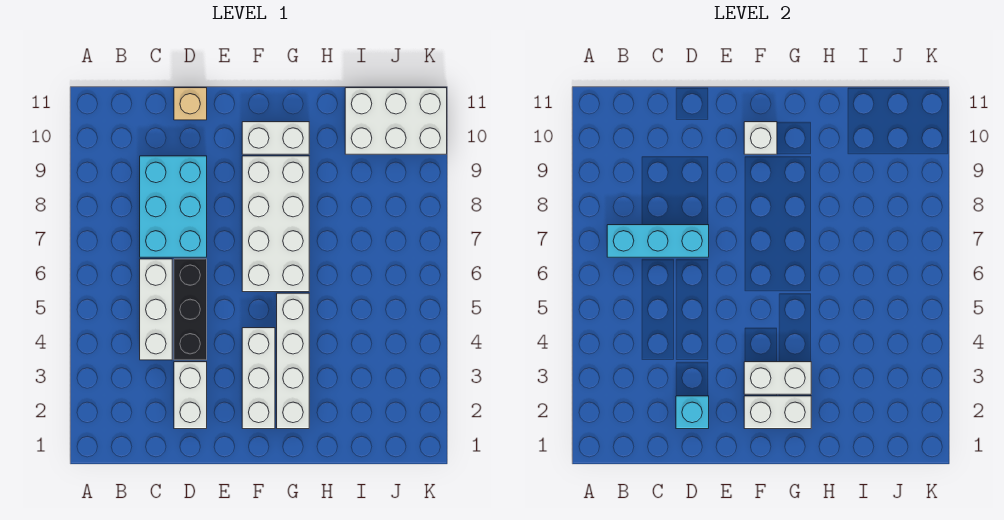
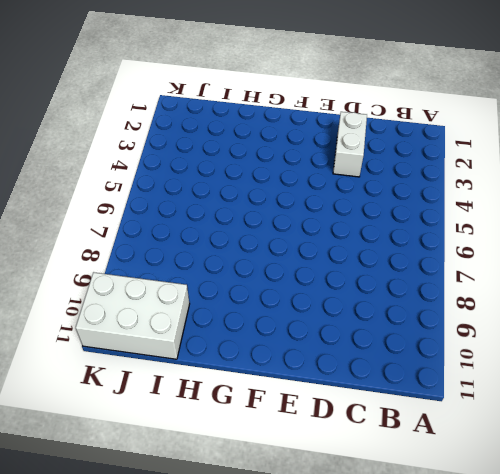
none -> white brick C4:C6 level 1
none -> cyan brick C7:D9 level 1
none -> black brick D4:D6 level 1

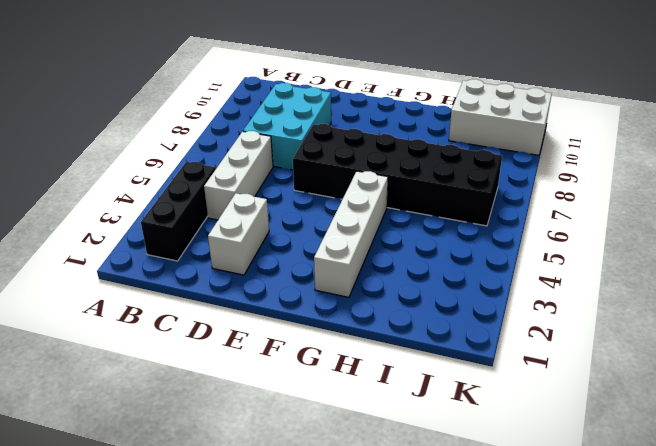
black brick B2:B4 level 1 -> black brick D4:D6 level 1
black brick E6:J7 level 1 -> white brick F6:G9 level 1
none -> tan brick D11 level 1
none -> white brick F2:F4 level 1
none -> white brick F10:G10 level 1

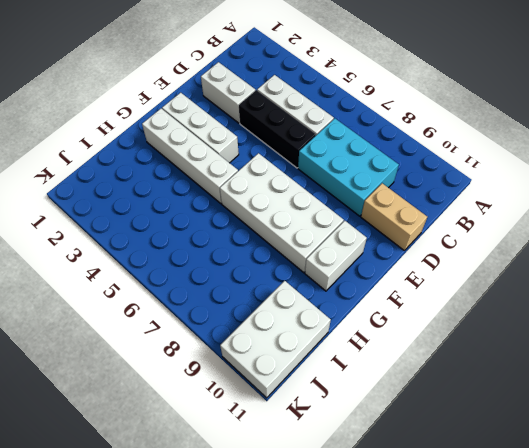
tan brick D10:D11 level 1 -> tan brick D11 level 1
none -> cyan brick B7:D7 level 2
none -> cyan brick D2 level 2
none -> white brick F2:G2 level 2

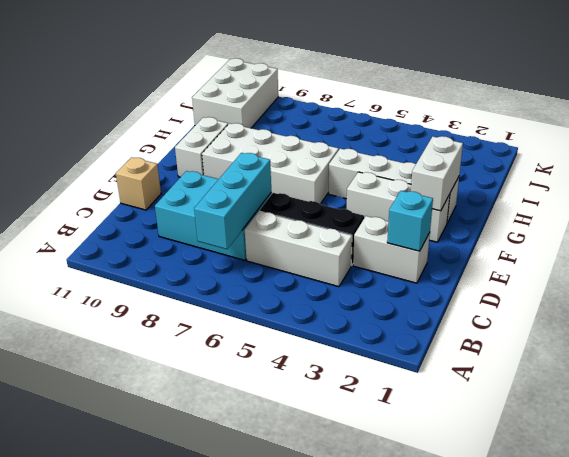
none -> white brick F3:G3 level 2
none -> white brick F10 level 2

